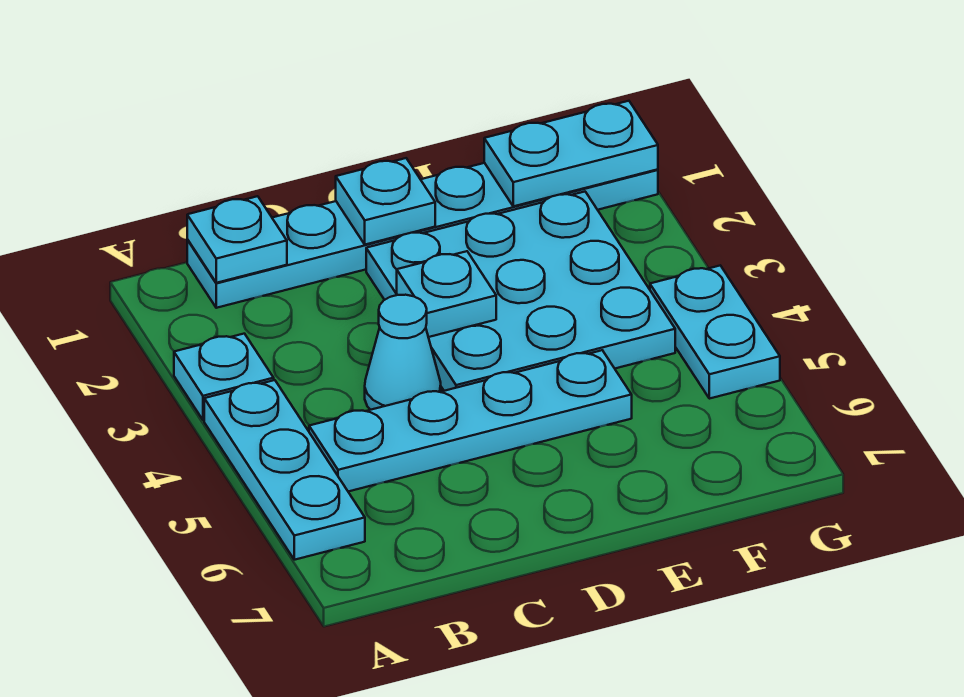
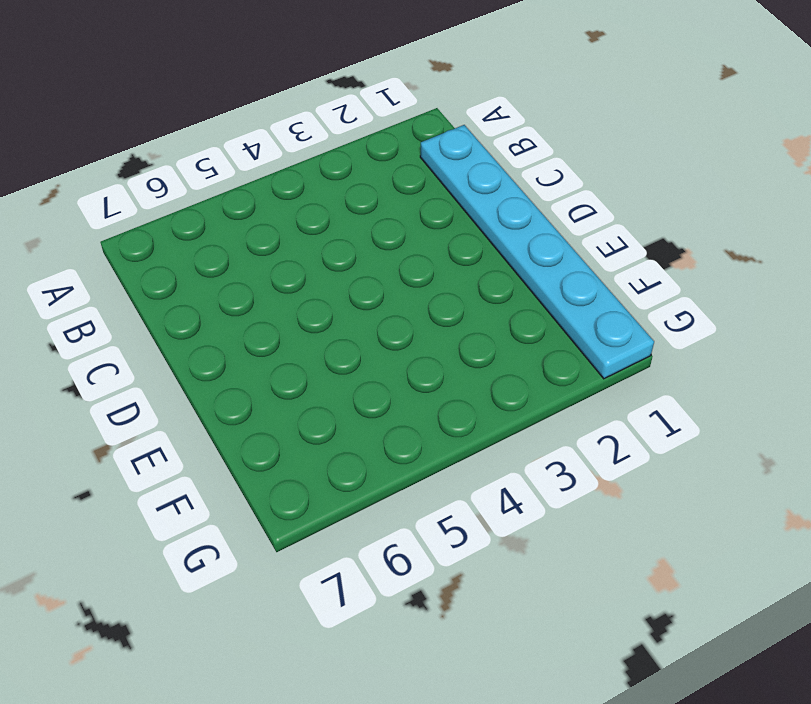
none -> cyan plate A3 level 1
none -> cyan plate A4:A6 level 1

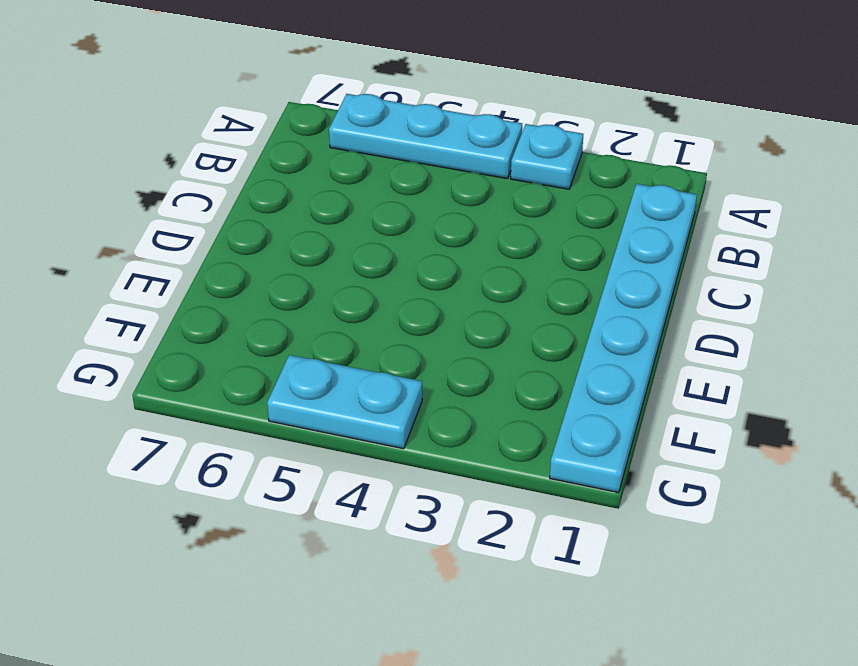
none -> cyan plate B5:E5 level 1
none -> cyan cone C4 level 1

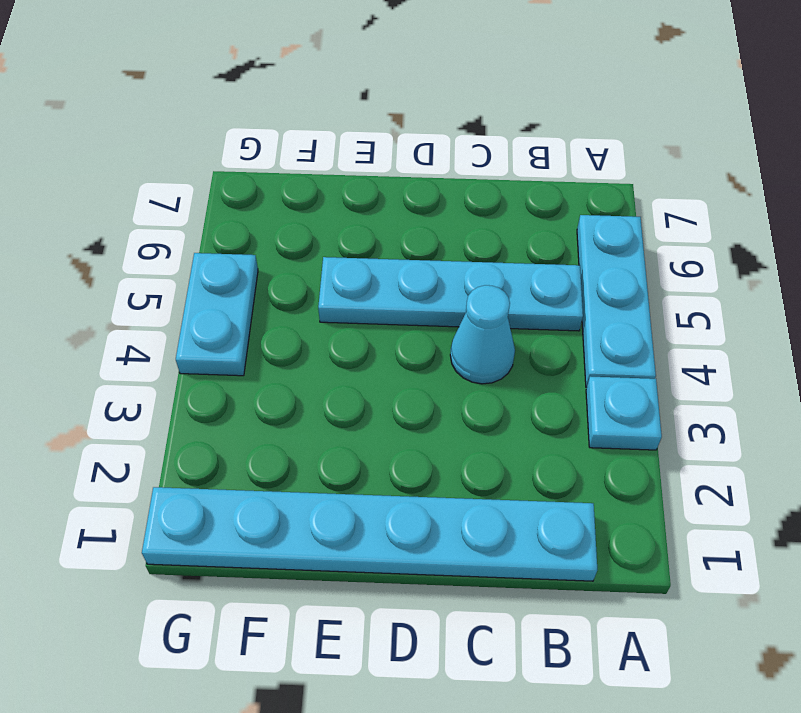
none -> cyan plate D2:F4 level 1
none -> cyan plate B1 level 2

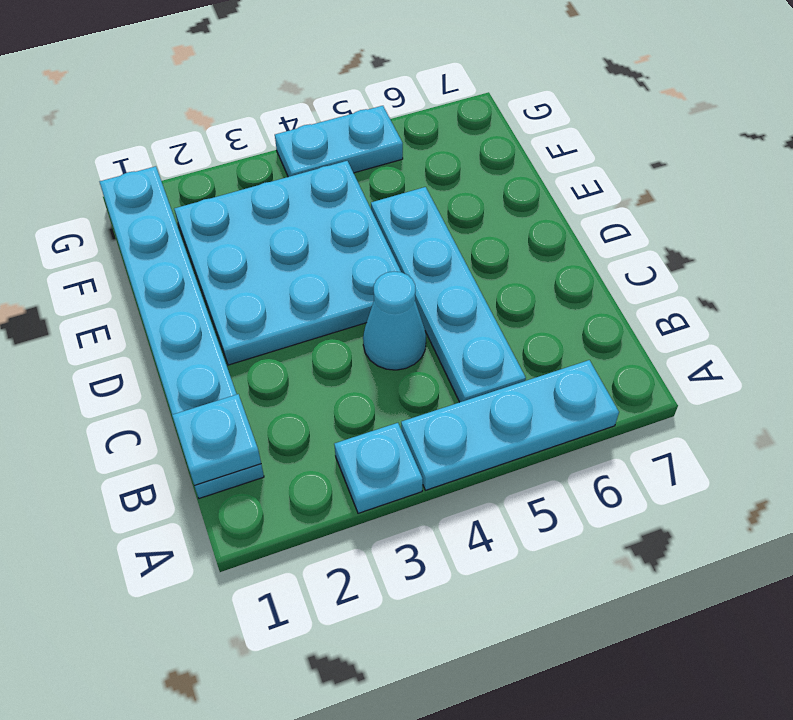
none -> cyan plate D1 level 2
none -> cyan plate D3 level 2

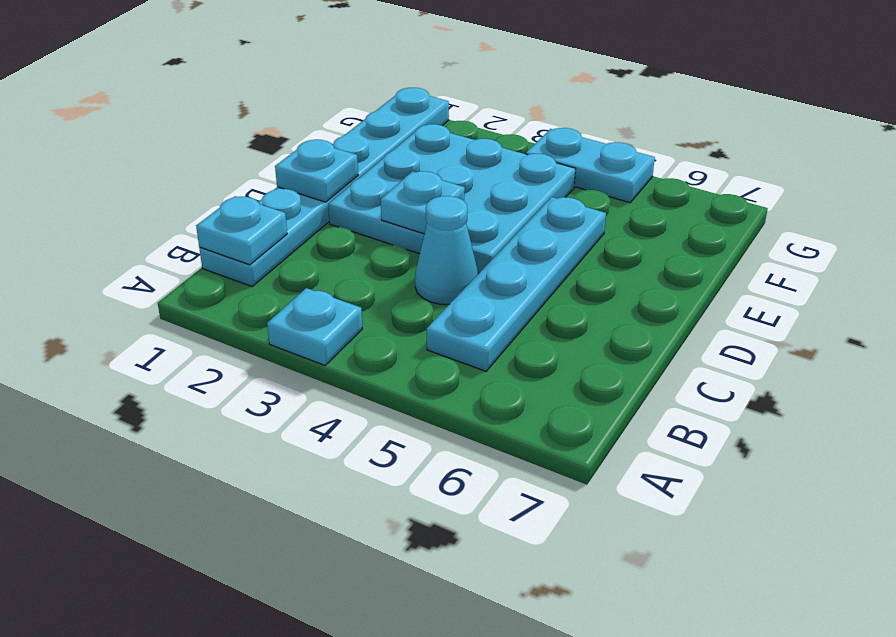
none -> cyan plate A4:A6 level 1
none -> cyan plate F1:G1 level 2

